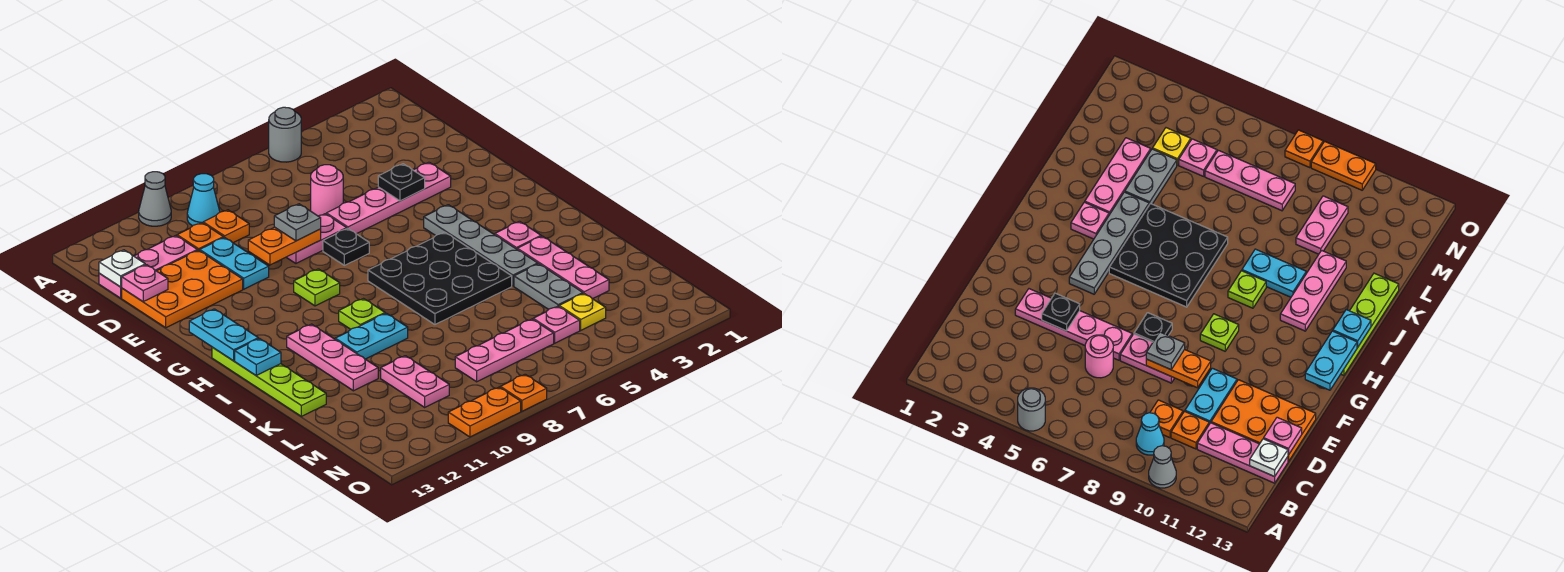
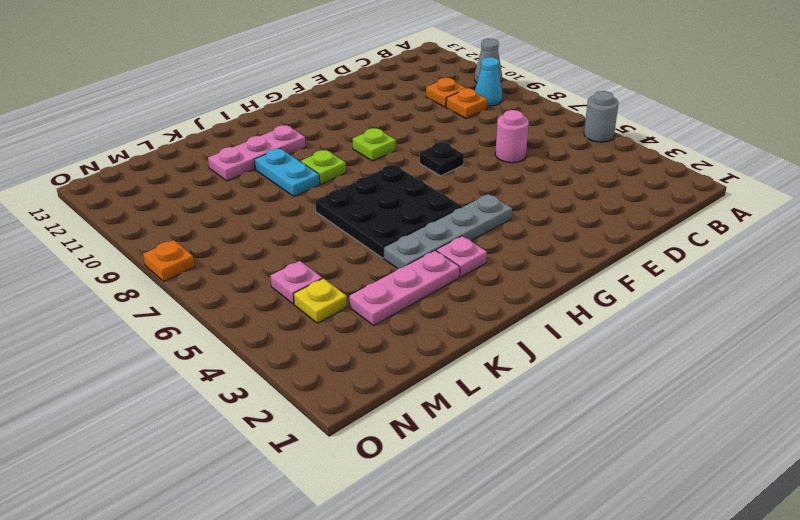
none -> pink plate C11:C13 level 1
none -> cyan plate D10:E10 level 1
none -> orange plate D11:E13 level 1
none -> pink plate E3:E6 level 1

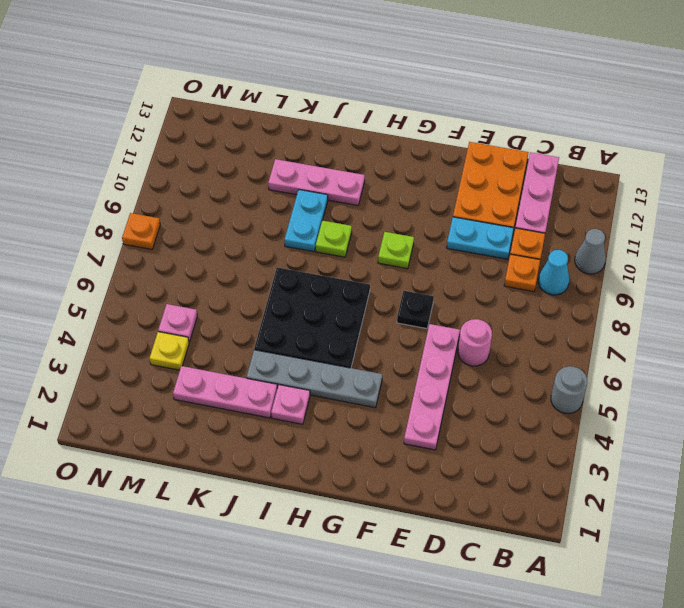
none -> pink plate E7:E8 level 1
none -> lime plate H13:K13 level 1
none -> grey plate K4:L4 level 1
none -> pink plate L10:M10 level 1

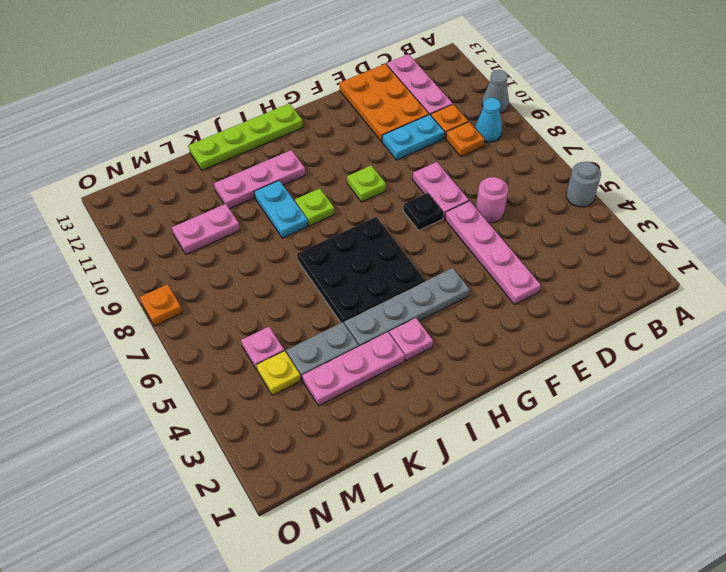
none -> pink plate M6:M8 level 1
none -> orange plate O9:O10 level 1
none -> white plate C13 level 2
none -> pink plate D13 level 2

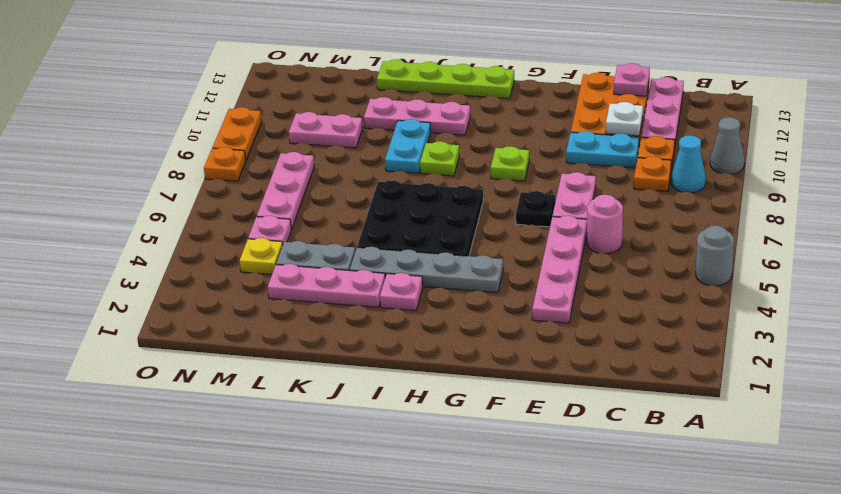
white plate D11 level 2 -> white plate C13 level 2
none -> black plate E4 level 2
none -> orange plate E8:E9 level 2
none -> cyan plate G13:H13 level 2
none -> cyan plate I13 level 2

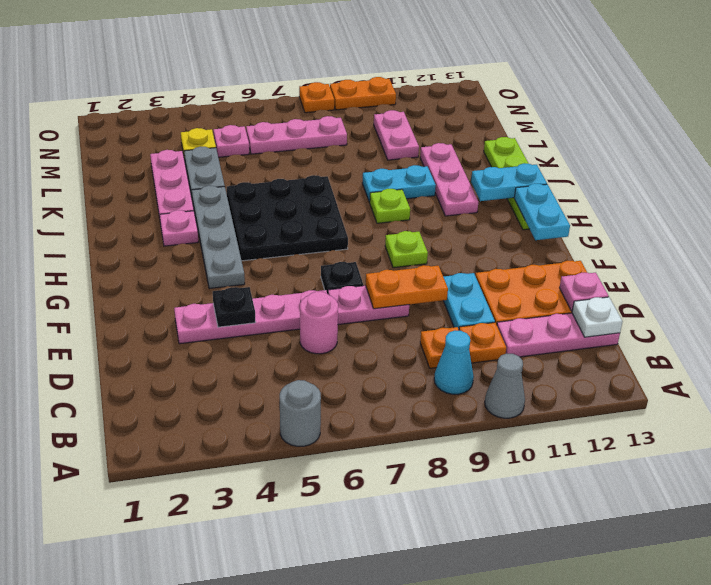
cyan plate I12:I13 level 2 -> cyan plate I13 level 2
none -> grey plate E8 level 3

